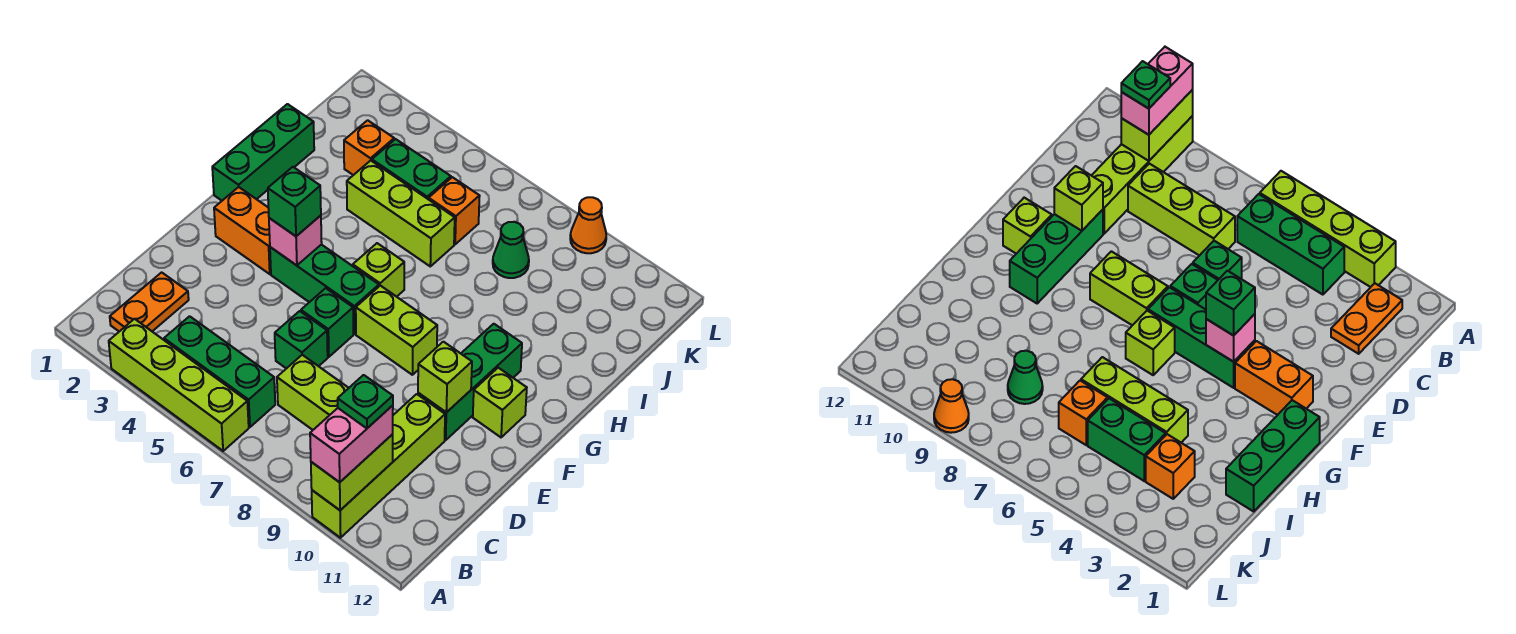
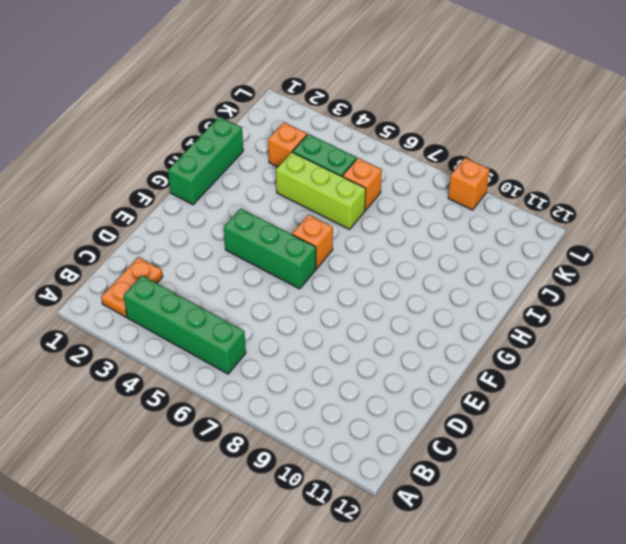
green brick B3:B6 level 1 -> green brick B4:B6 level 1
orange brick G6 level 1 -> lime brick G6 level 1
orange brick L9 level 1 -> orange cone L9 level 1
none -> lime brick A3:A6 level 1
none -> lime brick A10:D10 level 1
none -> lime brick C7:C9 level 1

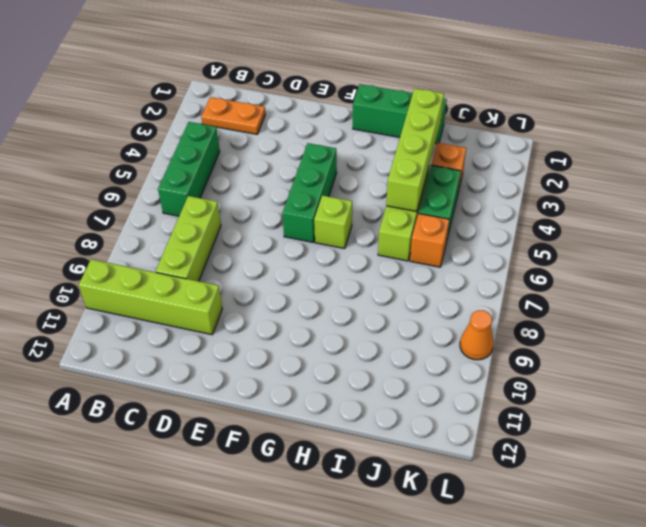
lime brick I2:I5 level 2 -> lime brick A3:A6 level 1
none -> green brick D6 level 1
none -> green brick E6 level 1
none -> green brick E10:G10 level 1

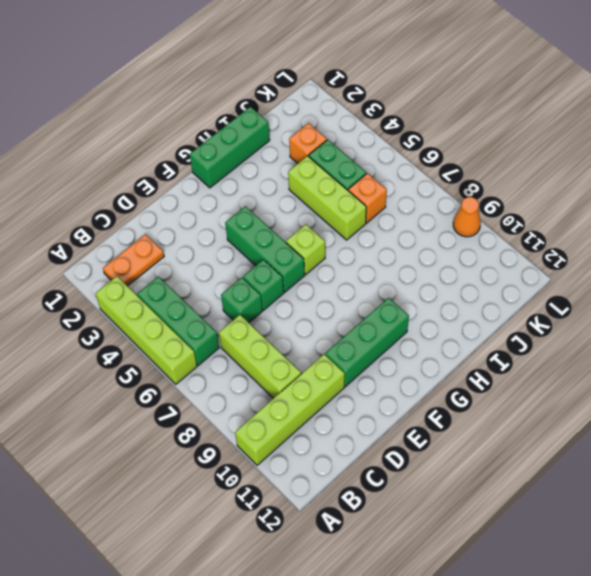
none -> orange brick F2:F3 level 1
none -> lime brick F7:F8 level 1
none -> lime brick F11 level 1

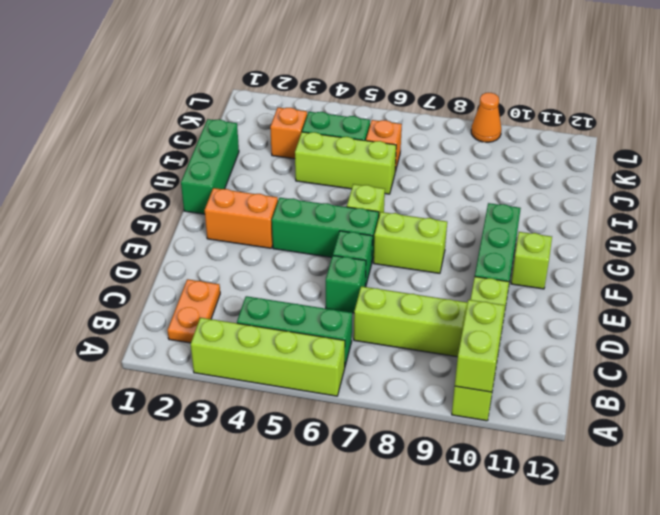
none -> green cone J8 level 1
none -> lime brick E10 level 2
none -> pink brick F4 level 2

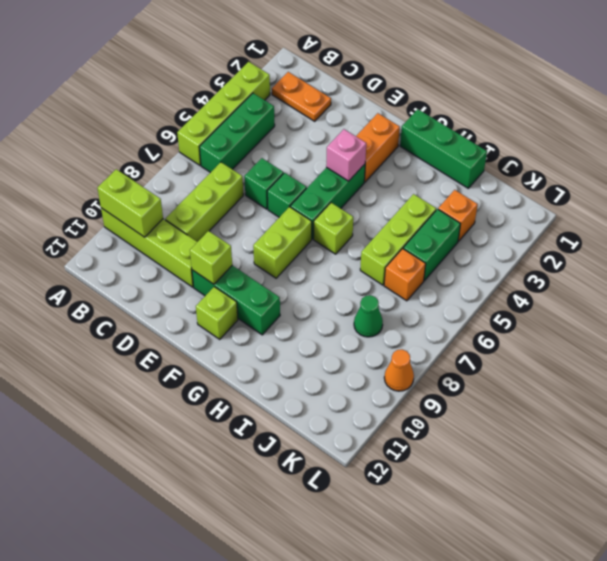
none -> pink brick A10:B10 level 3
none -> green brick F4 level 3
none -> green plate B10 level 4

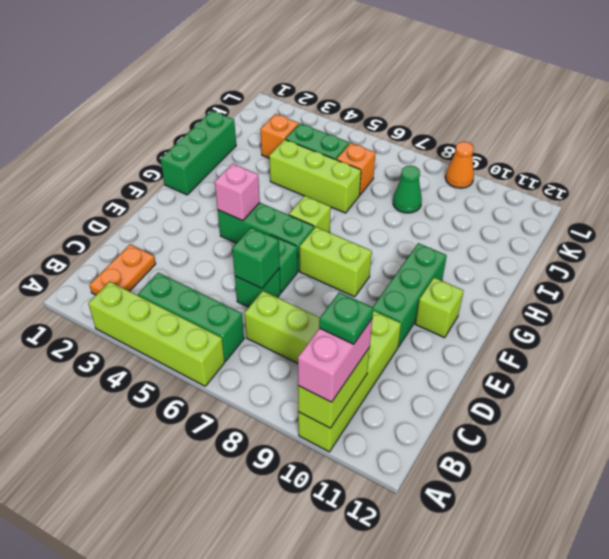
green brick D6 level 2 -> green brick F4 level 3
none -> orange brick F2:F3 level 1
none -> lime brick E10 level 2

